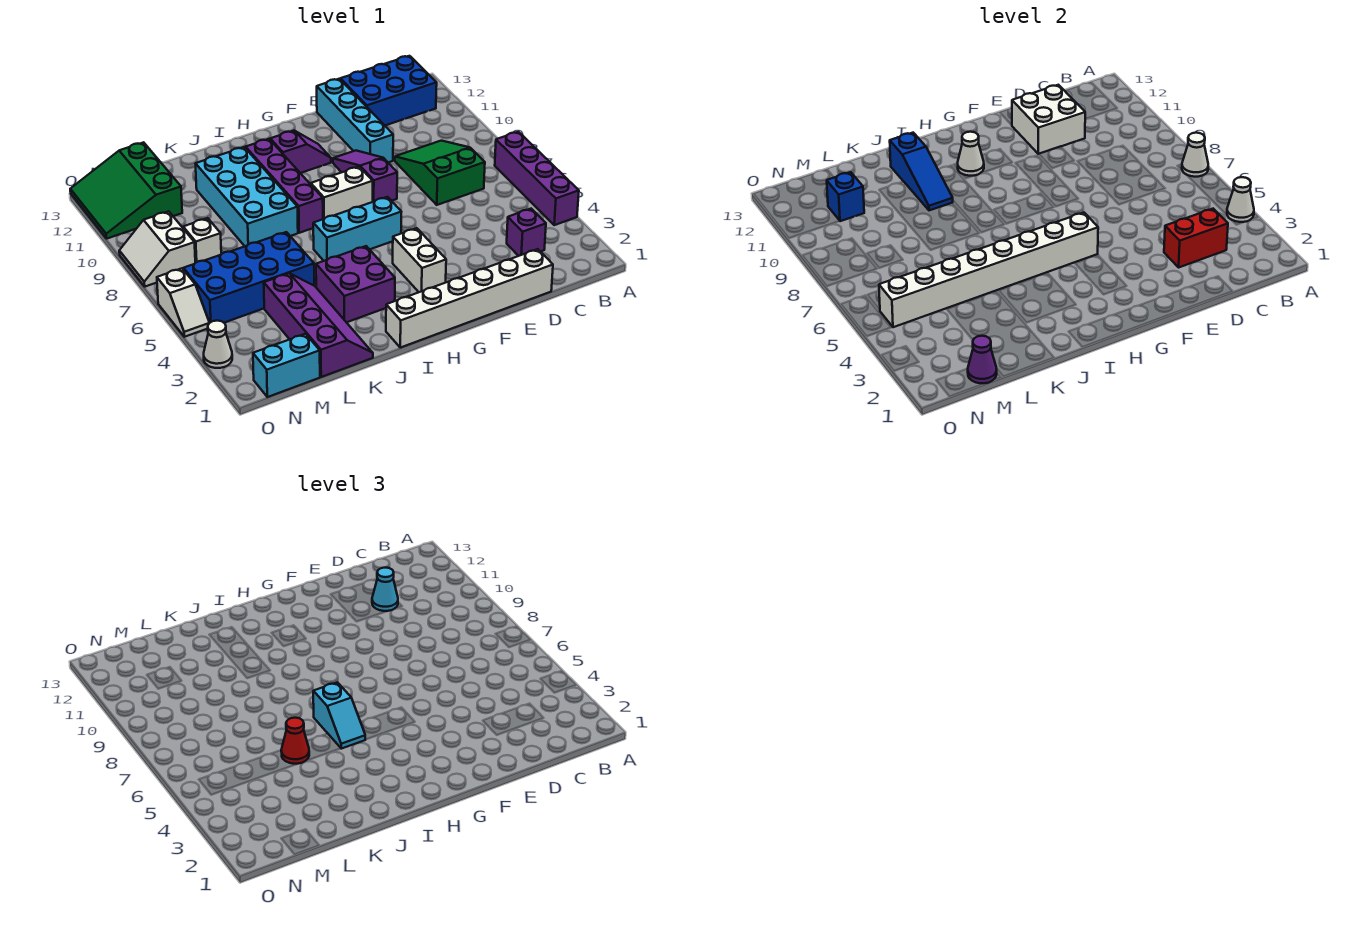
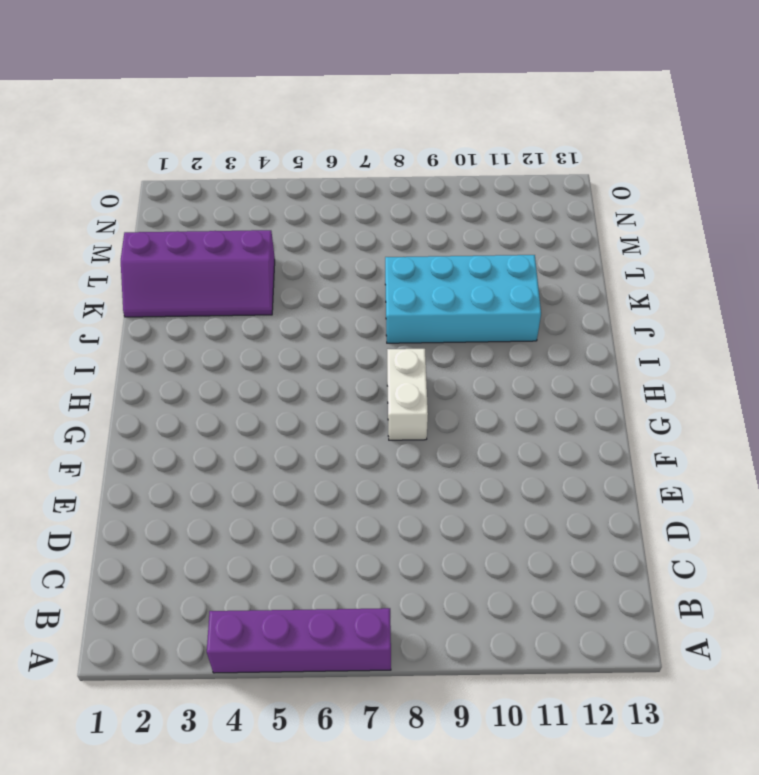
none -> blue brick B12:D13 level 1
none -> purple brick C3 level 1
none -> green slope C7:D9 level 1 top 7
none -> white brick D1:I1 level 1

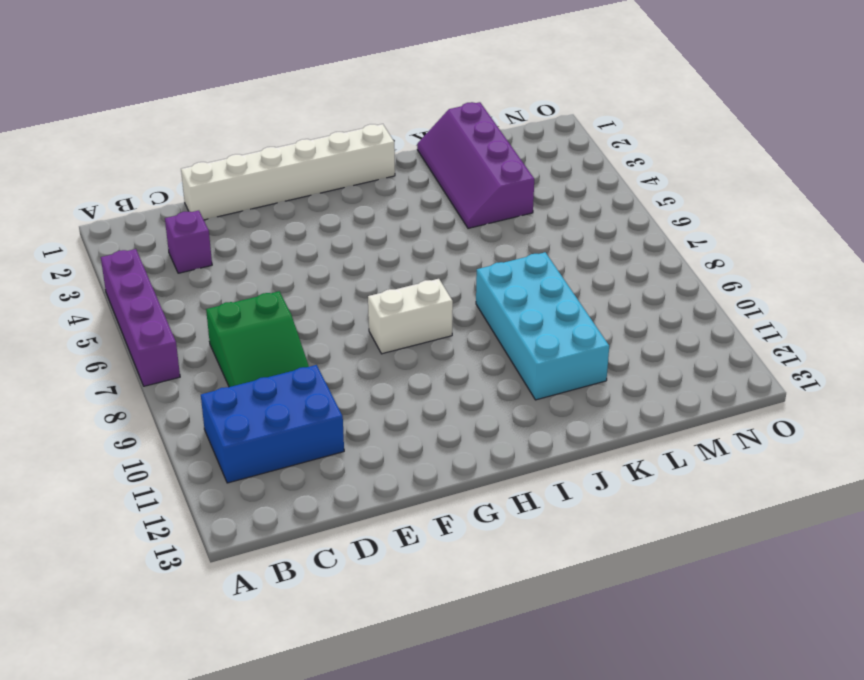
blue brick B10:D11 level 1 -> blue brick B12:D13 level 1
none -> cyan brick E10:E13 level 1
none -> purple slope F8:F10 level 1 top 8
none -> white brick G3:G4 level 1
none -> cyan brick G6:I6 level 1

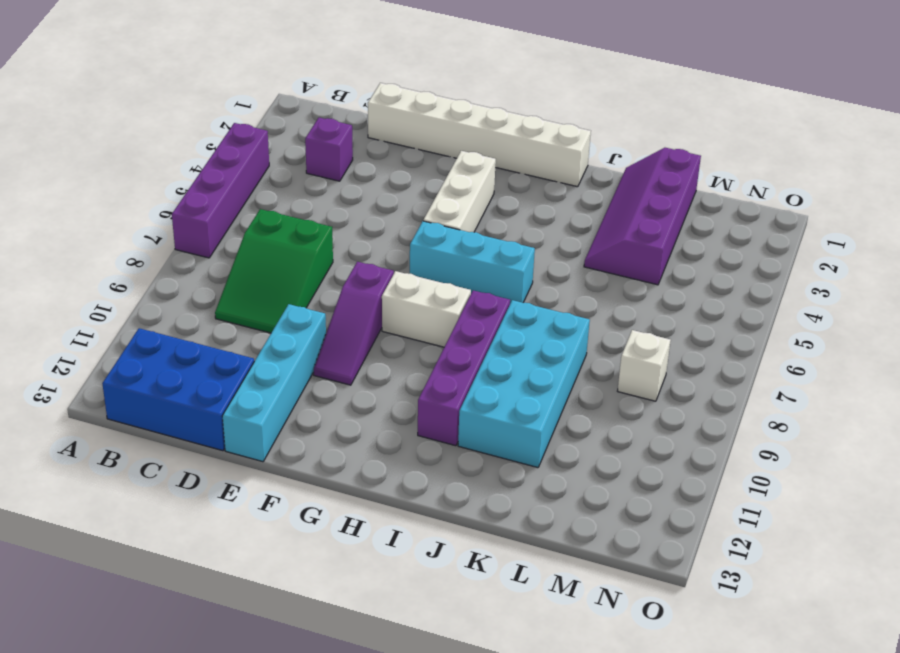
white brick G3:G5 level 1 -> white brick G3:G4 level 1
none -> purple slope G11:H11 level 1 top H
none -> purple brick I3:J4 level 1
none -> blue brick K5:N6 level 1
none -> cyan brick M1:N1 level 1

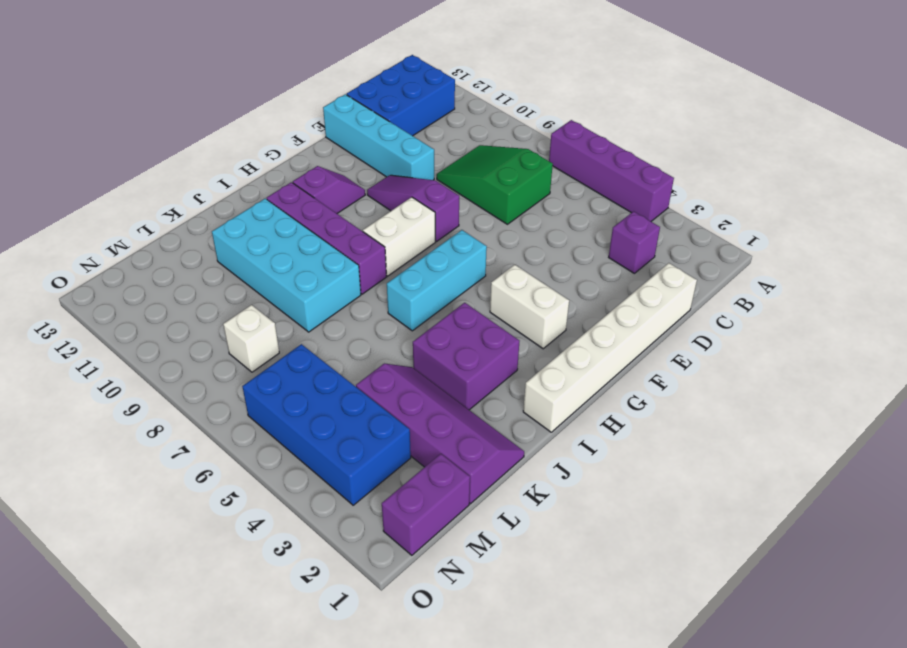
purple brick M1:N1 level 1 -> cyan brick M1:N1 level 1
blue brick M3:N6 level 1 -> blue brick K5:N6 level 1
none -> green slope M11:O13 level 1 top M
none -> white slope N8:O9 level 1 top N
none -> white cone O3 level 1
none -> white slope O5:O6 level 1 top 6

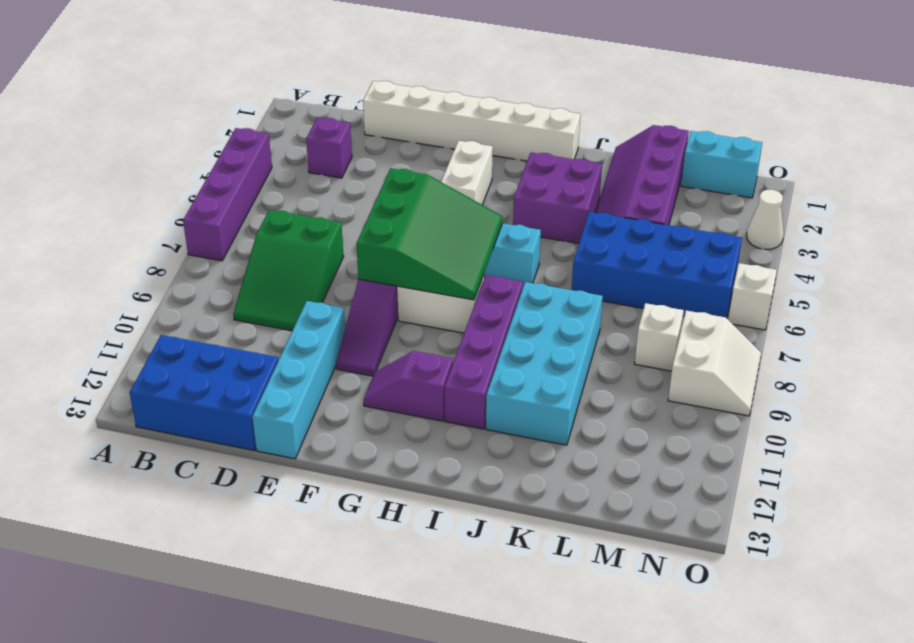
green slope F6:H8 level 2 top F -> green slope M11:O13 level 1 top M
none -> white cone A4 level 2
none -> white cone A7 level 2
none -> red brick C3:D3 level 2
none -> white brick D11:E12 level 2

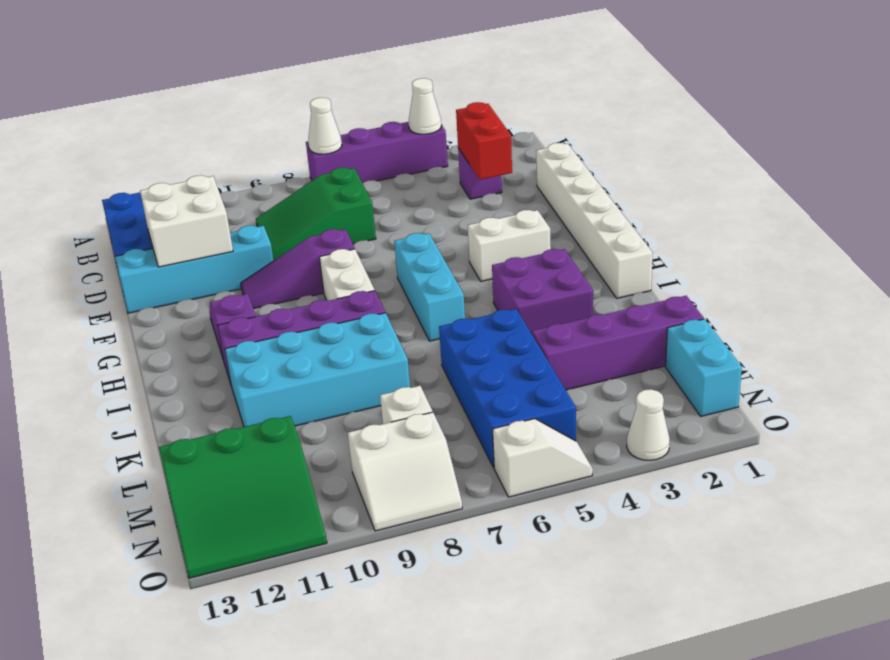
none -> white brick G5:N5 level 2
none -> white cone H11 level 2
none -> blue slope J10:J12 level 2 top 12
none -> purple cone M1 level 2

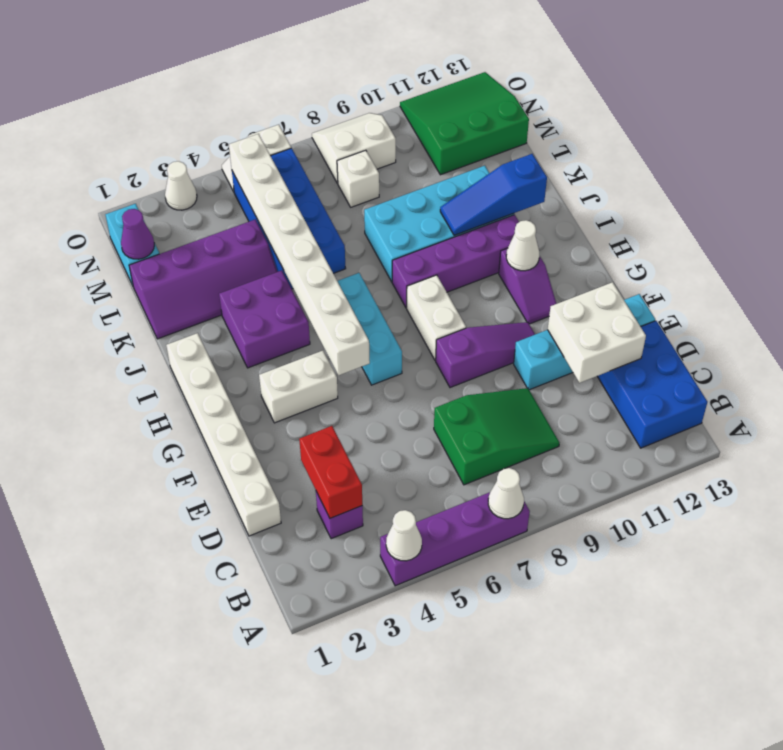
none -> blue brick M11 level 2
none -> cyan cone D11 level 3
none -> cyan slope I5:I6 level 3 top 6
none -> red cone K5 level 3

